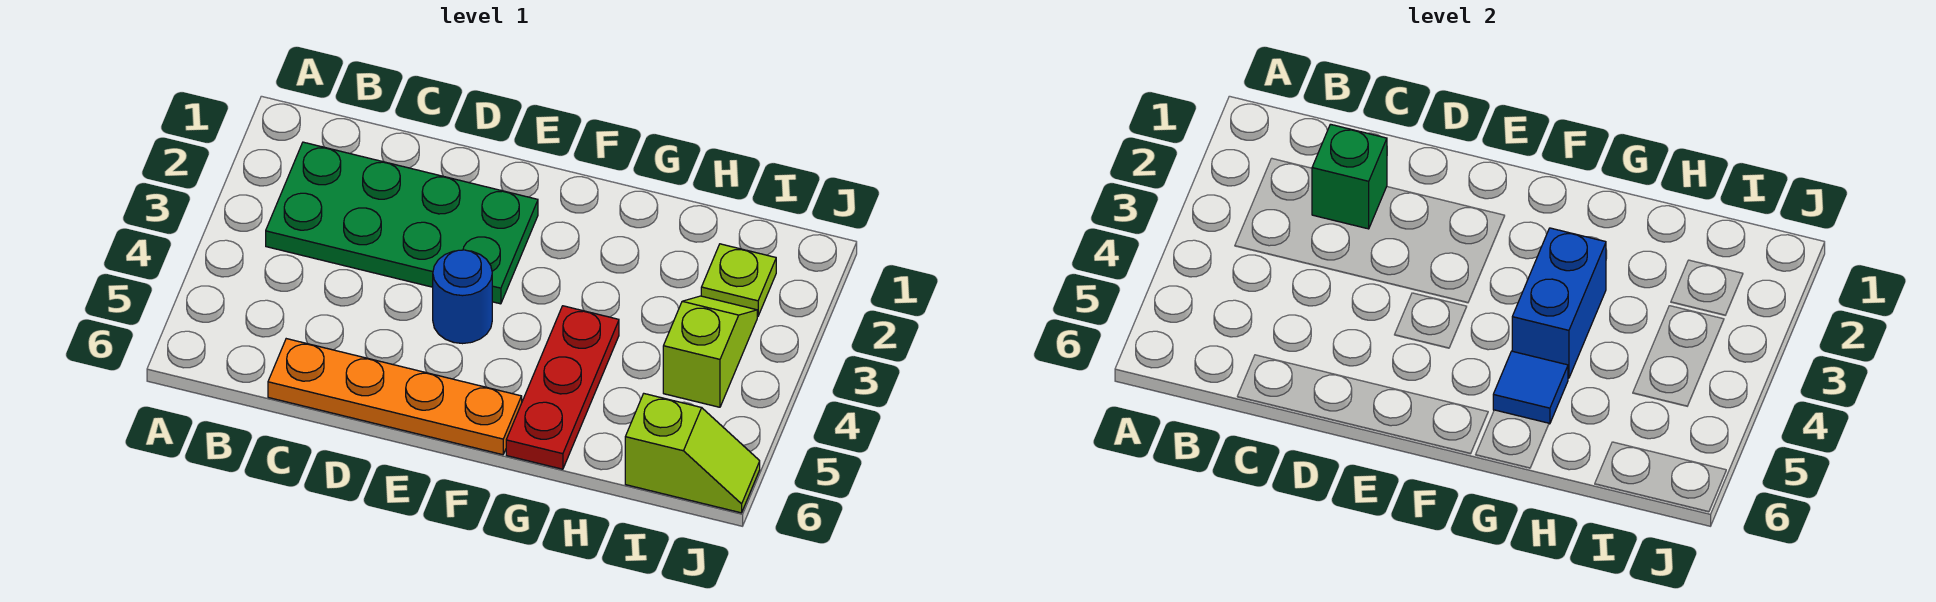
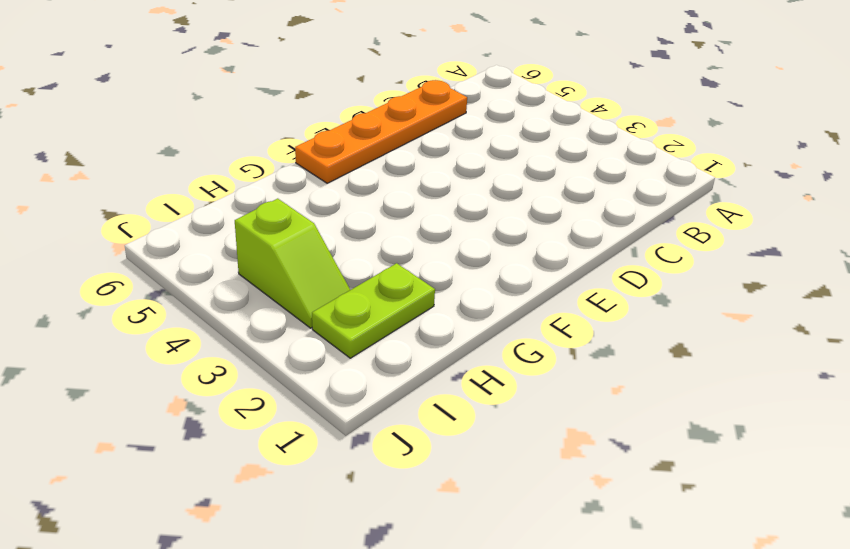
lime plate H2:I2 level 1 -> lime plate I2 level 1
none -> green plate B2:E3 level 1
none -> blue round brick E4 level 1

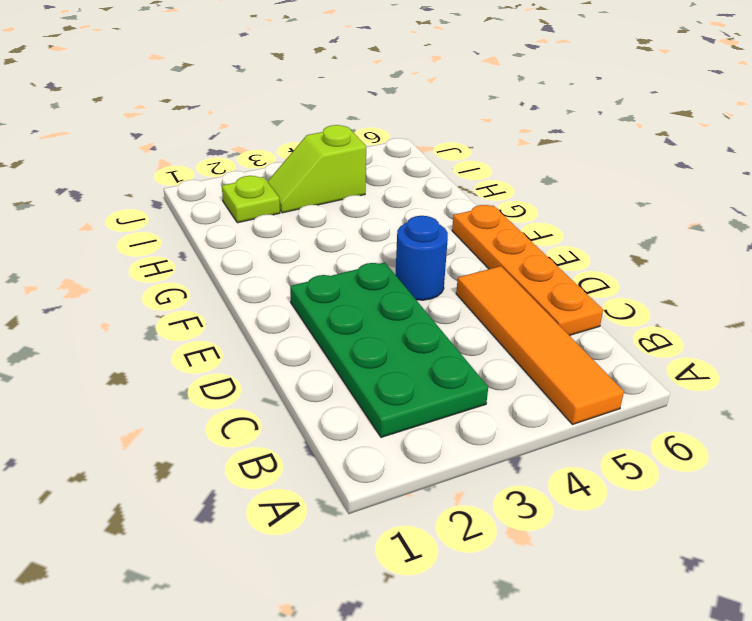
orange tile A5:D5 level 1 -> none
none -> red plate G4:G6 level 1
none -> lime slope I6:J6 level 1 top I

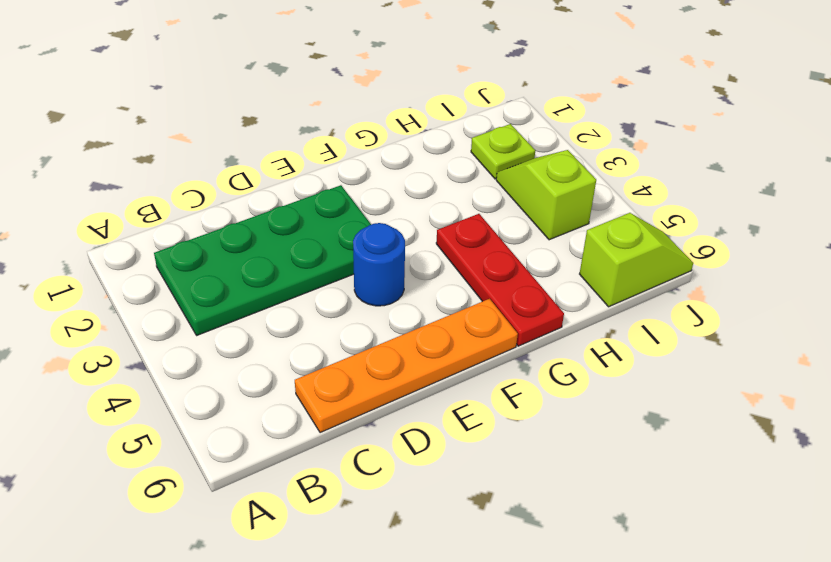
none -> green brick C2 level 2
none -> blue brick G3:G4 level 2

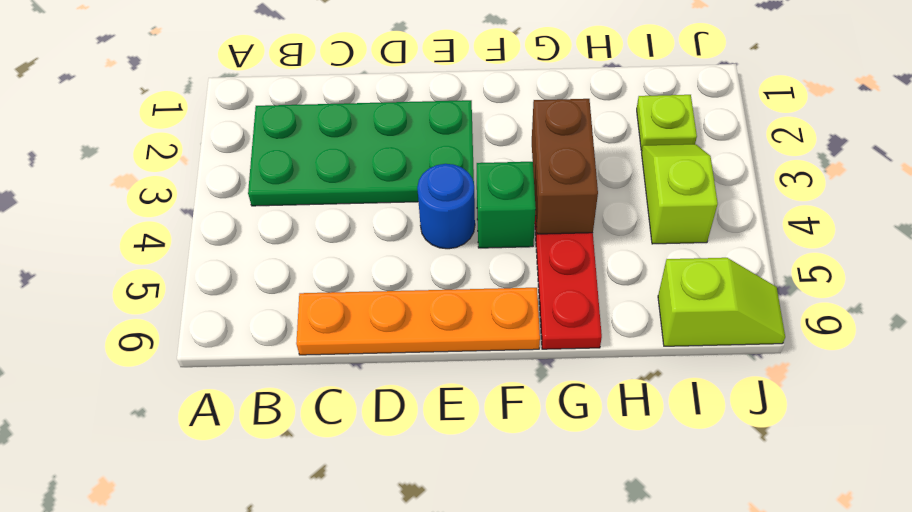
green brick F4 level 1 -> green brick C2 level 2
brown brick G3:G4 level 2 -> blue brick G3:G4 level 2
none -> blue tile G5 level 2

